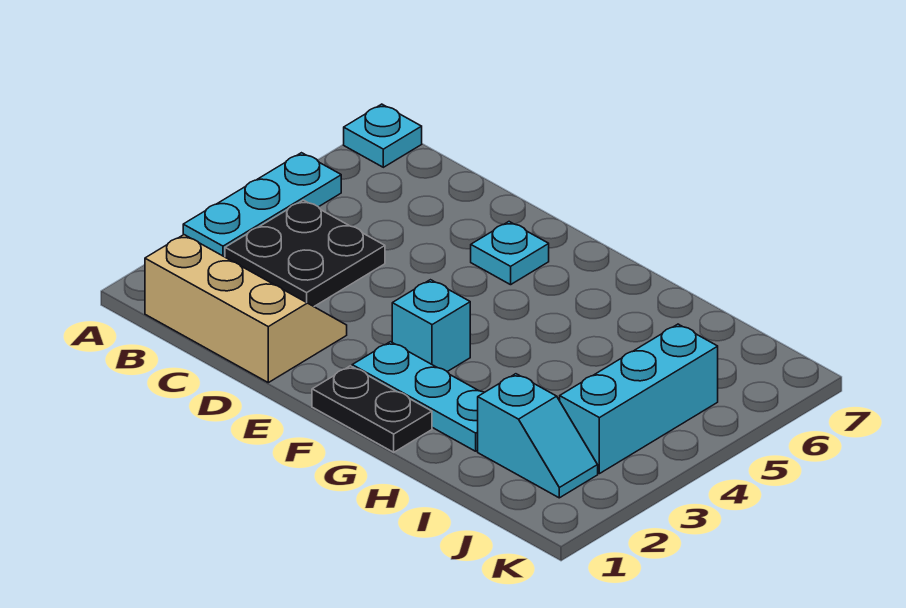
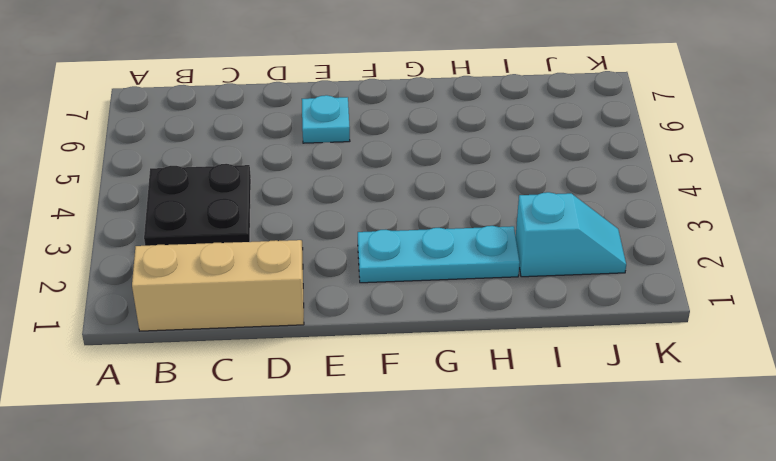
none -> cyan plate A3:A5 level 1
none -> cyan plate A7 level 1

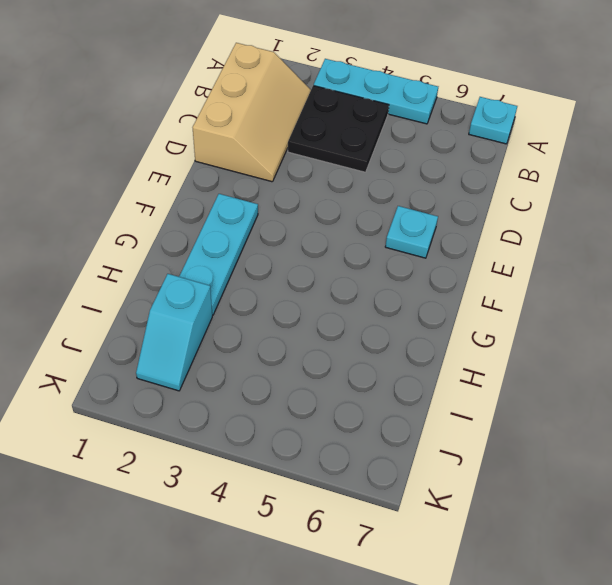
none -> black plate F1:G1 level 1
none -> cyan brick F3 level 1

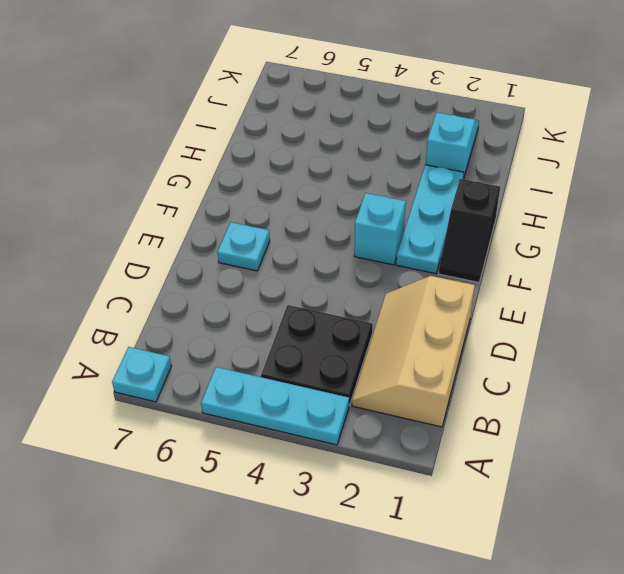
black slope F1:G1 level 1 top G -> black plate F1:G1 level 1
none -> cyan brick J3:J5 level 1

